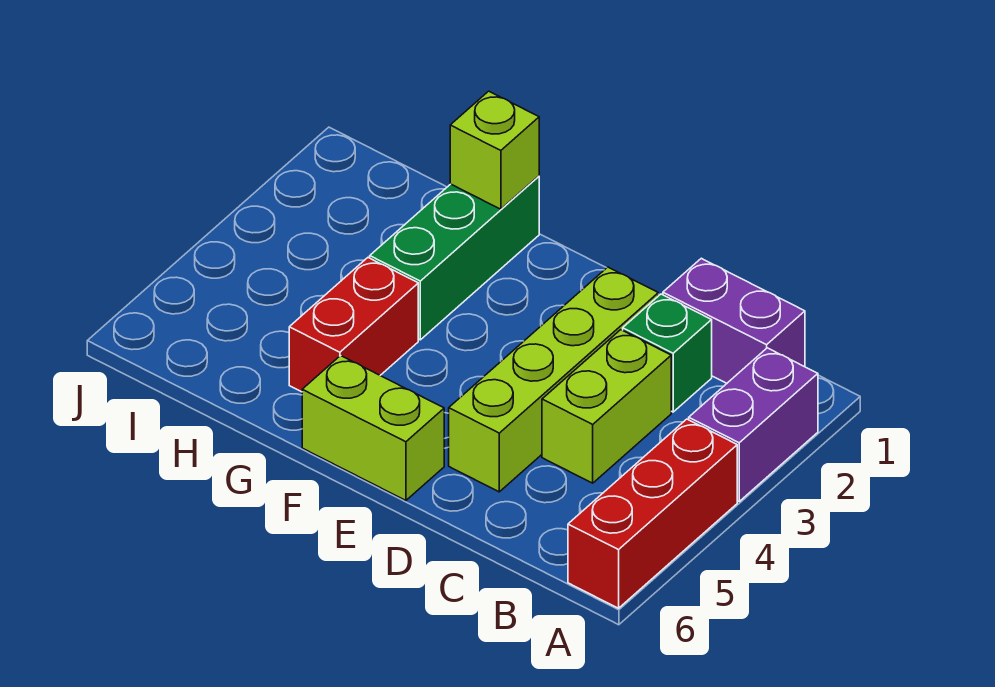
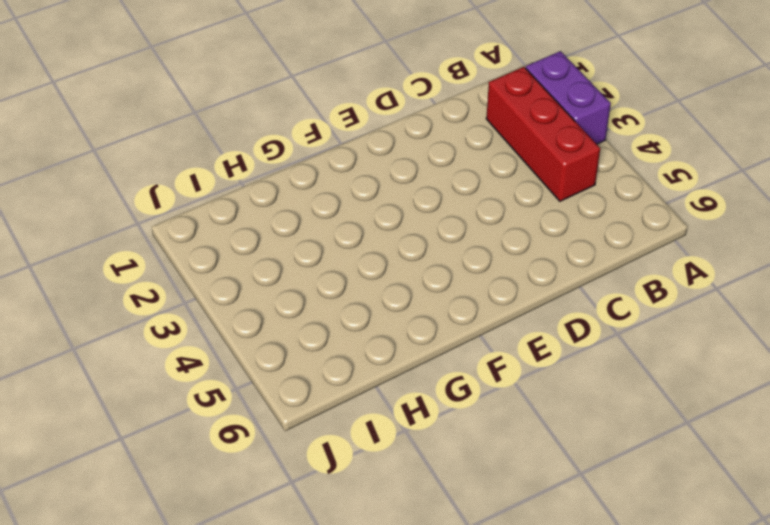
red brick B2:B4 level 1 -> red brick A4:A6 level 1
none -> purple brick B1:C1 level 1
none -> green brick C2 level 1

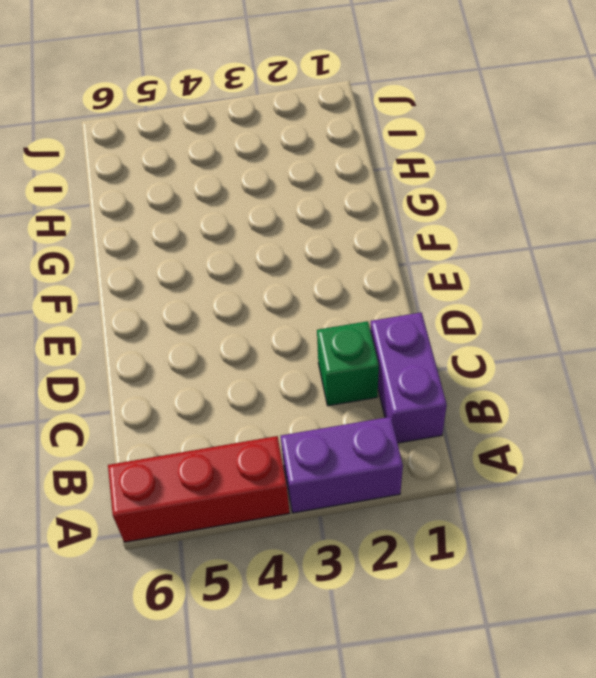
none -> lime brick C3:C4 level 1
none -> lime brick D2:D5 level 1

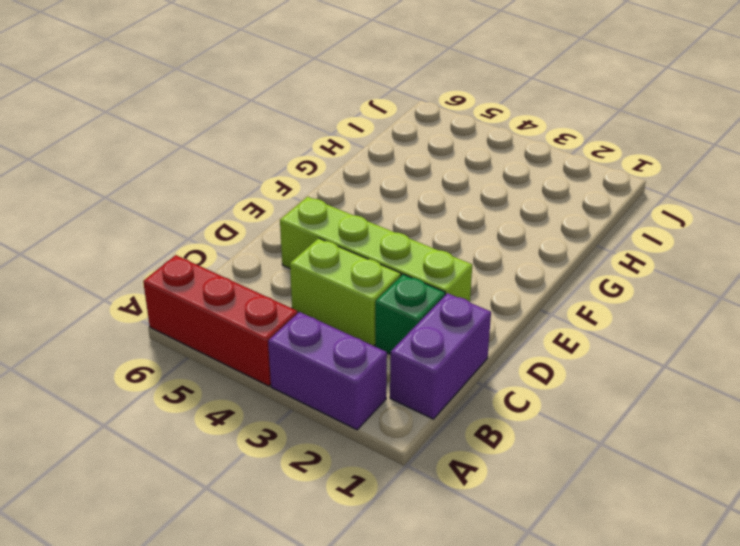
none -> lime brick E6:F6 level 1
none -> green brick G1:G3 level 1

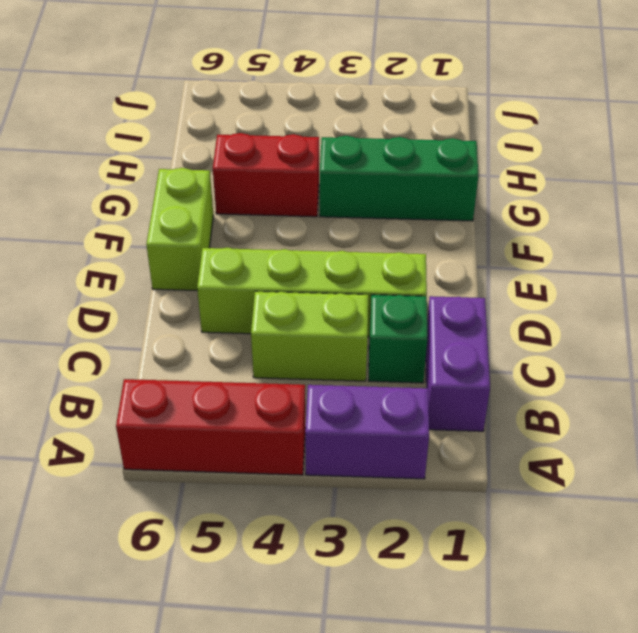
none -> lime brick G1 level 2

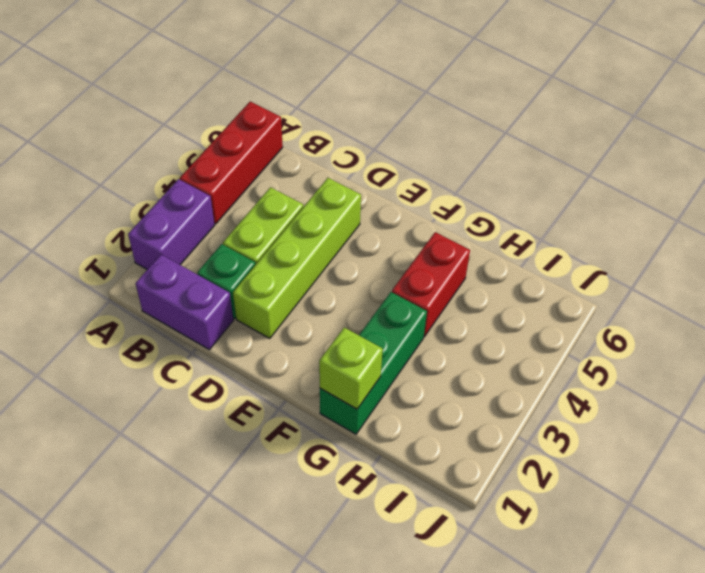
none -> lime brick E6:F6 level 1

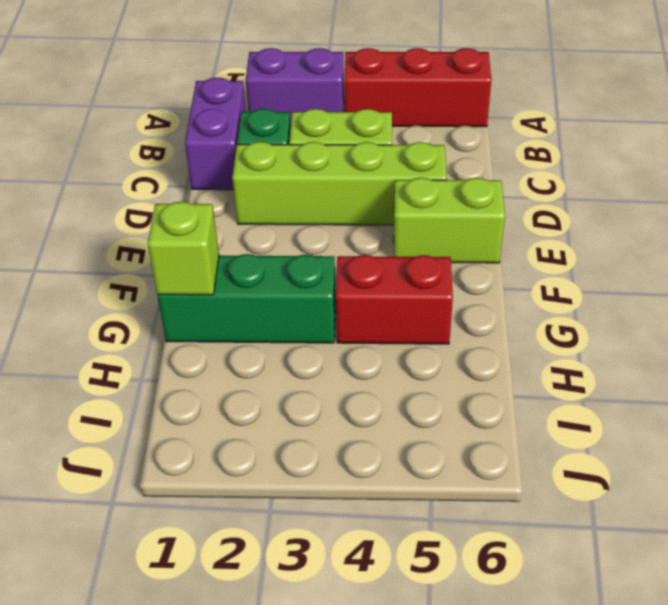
lime brick E5:E6 level 1 -> lime brick E6:F6 level 1

